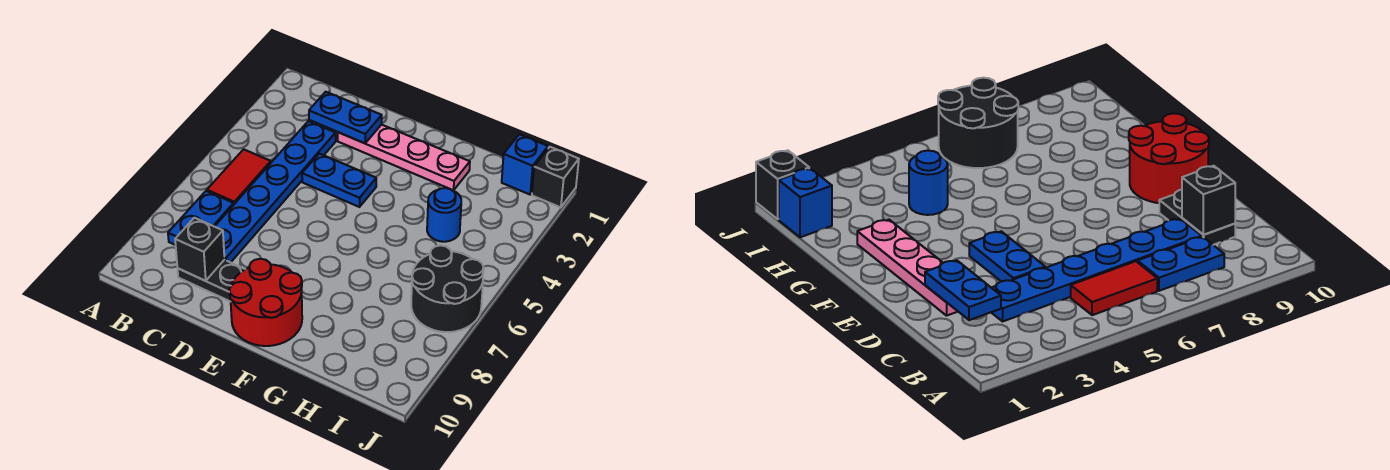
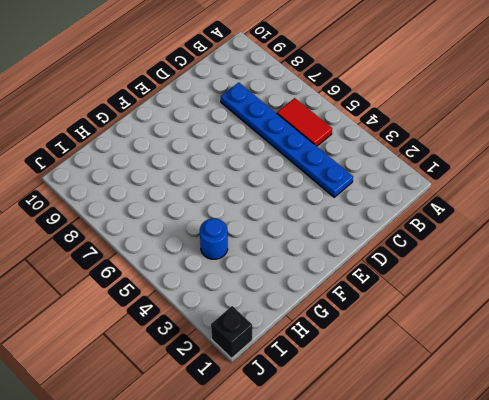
none -> blue plate B7:B8 level 1
none -> black plate C9:D9 level 1
none -> pink plate D2:G2 level 1

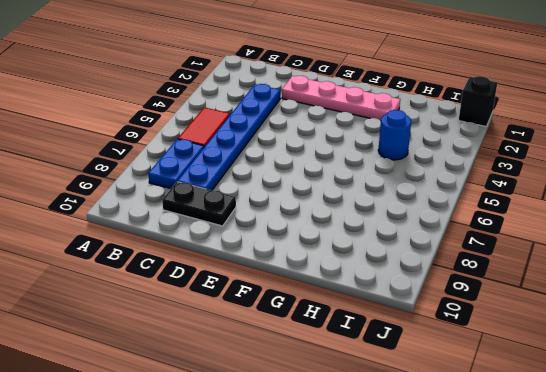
none -> blue plate D4:E4 level 1
none -> red round brick E9:F10 level 1
none -> blue brick I1 level 1

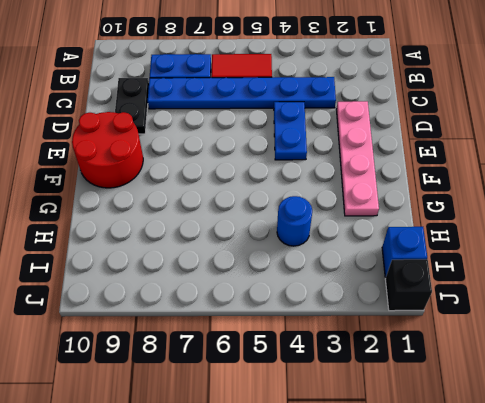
none -> black round brick I6:J7 level 1
none -> blue plate C2:D2 level 2
none -> black brick C9 level 2

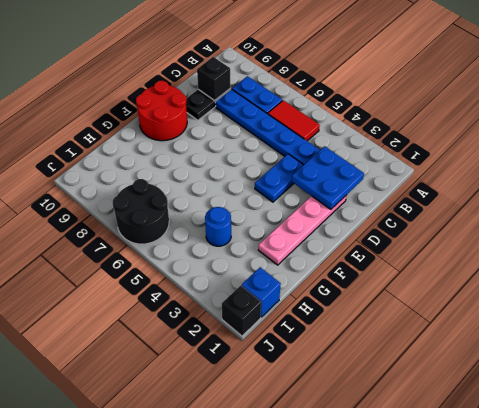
blue plate C2:D3 level 2 -> blue plate C2:D2 level 2

